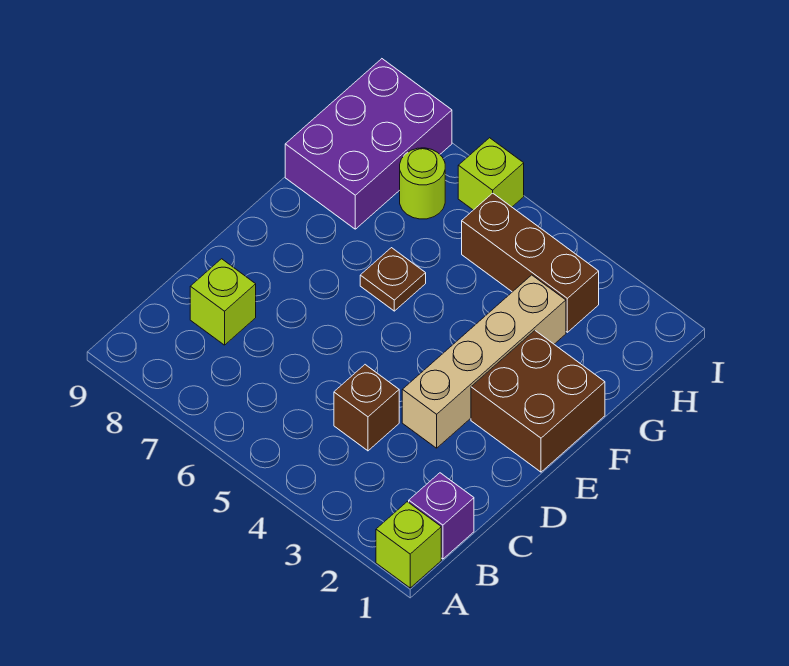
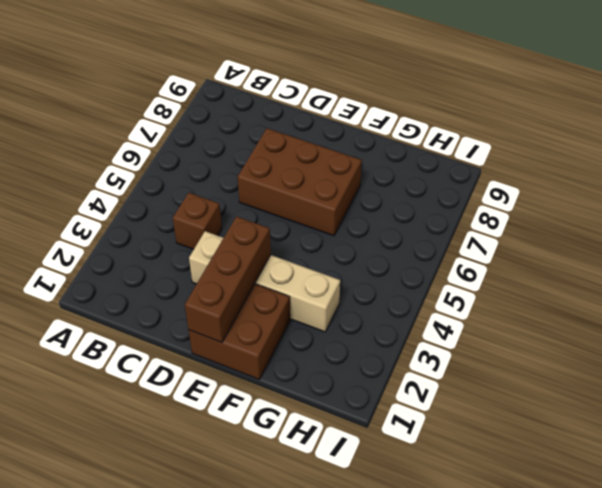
brown brick D6:F7 level 1 -> brown plate F6 level 1
brown brick E1:E3 level 2 -> brown brick H3:H5 level 1
none -> lime brick A1 level 1
none -> purple brick B1 level 1

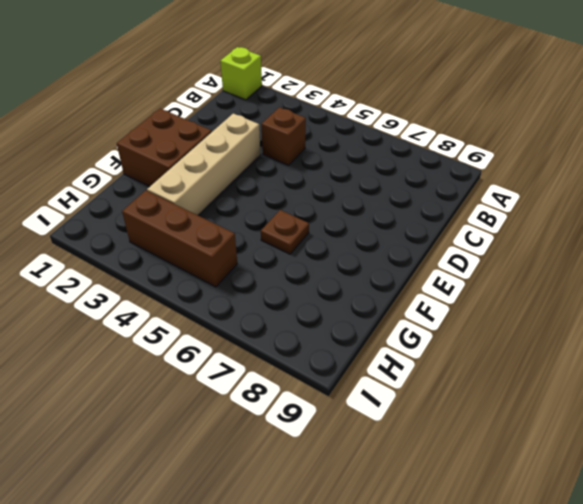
none -> purple brick B1 level 1
none -> lime brick C8 level 1

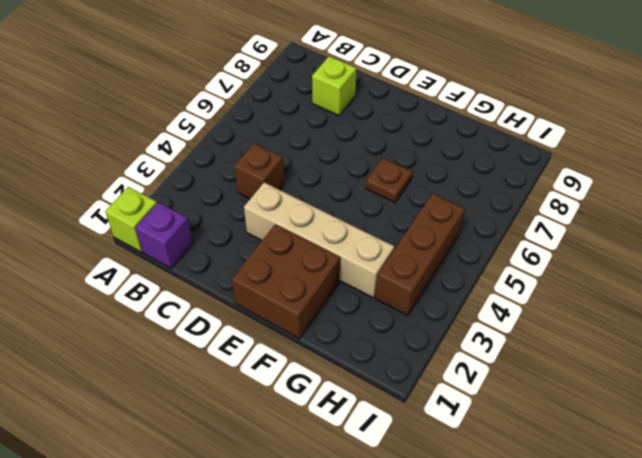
none -> purple brick G8:I9 level 1
none -> lime round brick H7 level 1

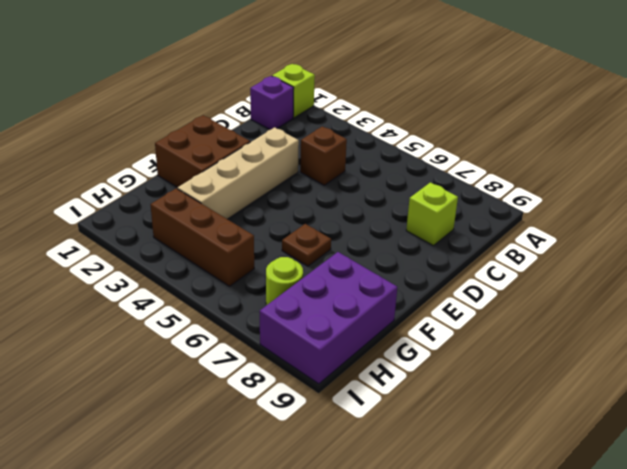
none -> lime brick I6 level 1

